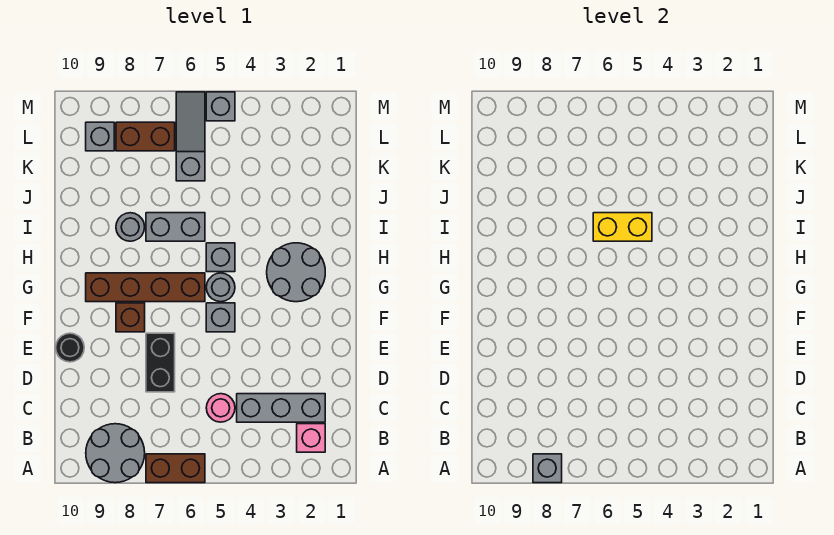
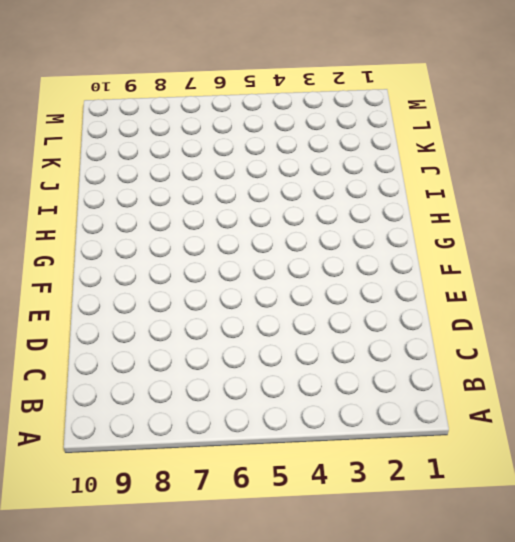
none -> brown brick A6:A7 level 1
none -> grey round brick A8:B9 level 1
none -> pink brick B2 level 1

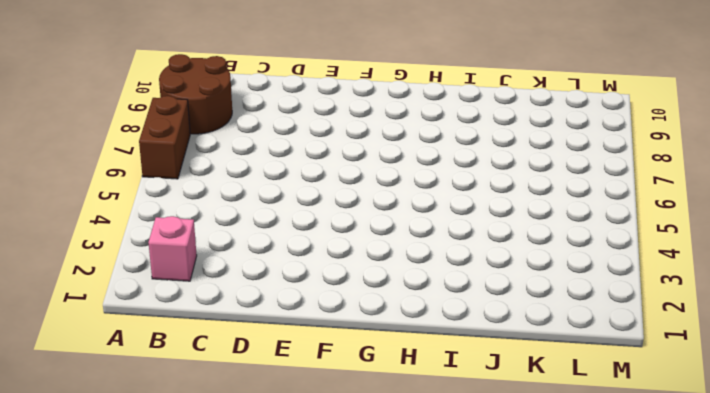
brown round brick A8:B9 level 1 -> grey round brick A8:B9 level 1
none -> grey brick C2:C4 level 1
none -> pink round brick C5 level 1
none -> black brick D7:E7 level 1

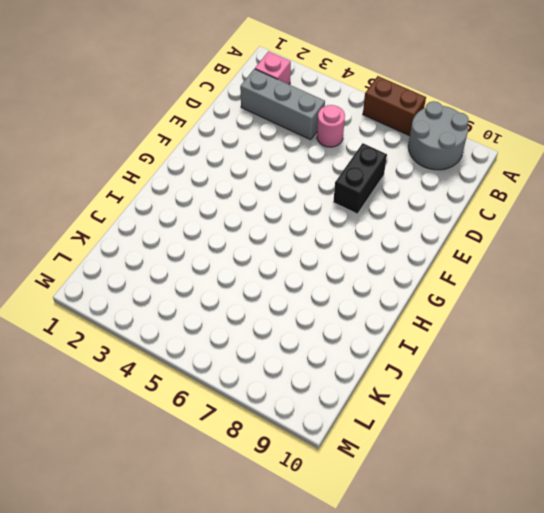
none -> black round brick E10 level 1
none -> grey brick F5 level 1
none -> brown brick F8 level 1

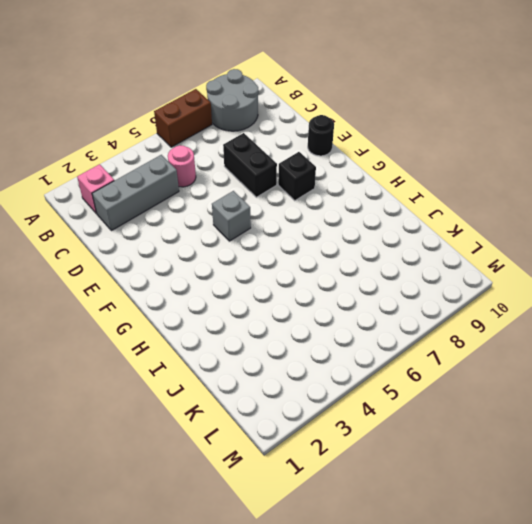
black brick F8 level 1 -> brown brick F8 level 1
none -> grey round brick G2:H3 level 1
none -> grey round brick G5 level 1
none -> brown brick G6:G9 level 1

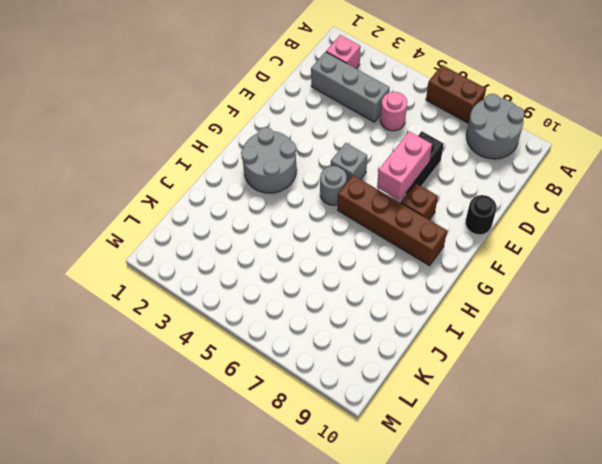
pink brick E7:F7 level 2 -> none
none -> grey brick H5 level 1
none -> grey brick I6:I7 level 1
none -> grey round brick I8 level 1

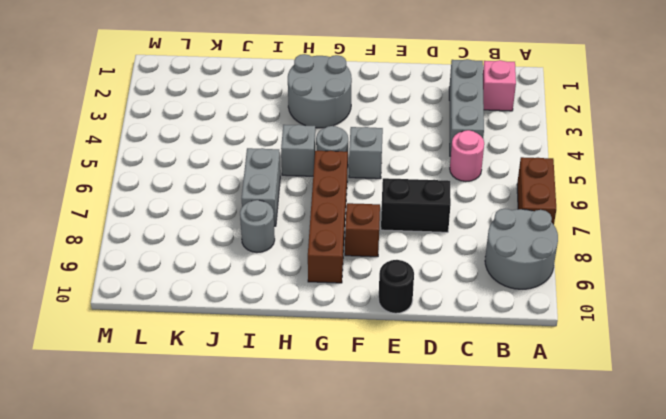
none -> grey slope K6:M6 level 1 top K
none -> brown brick L7:L8 level 1
none -> grey brick L9 level 1

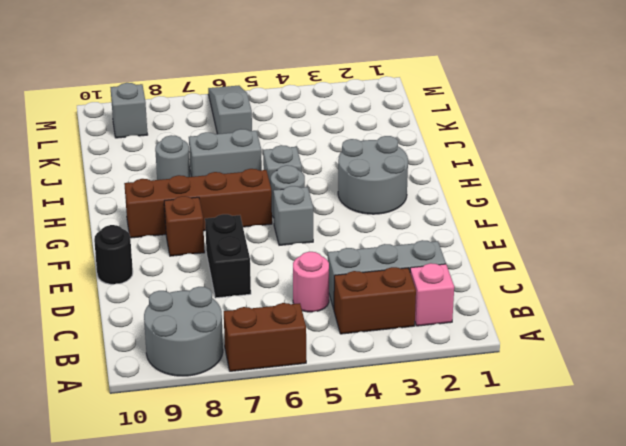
brown brick B3:B4 level 1 -> brown brick L7:L8 level 1
none -> grey brick M5 level 1
none -> grey brick A8 level 2
none -> yellow brick I5:I6 level 2

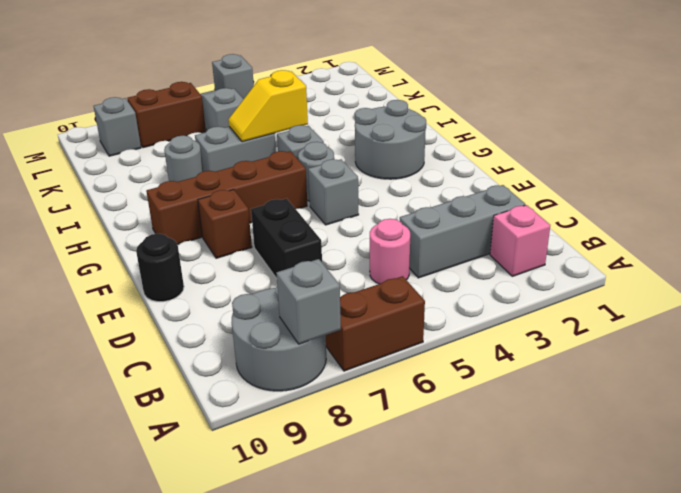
yellow slope I5:I6 level 2 top 5 -> yellow brick I5:I6 level 2

